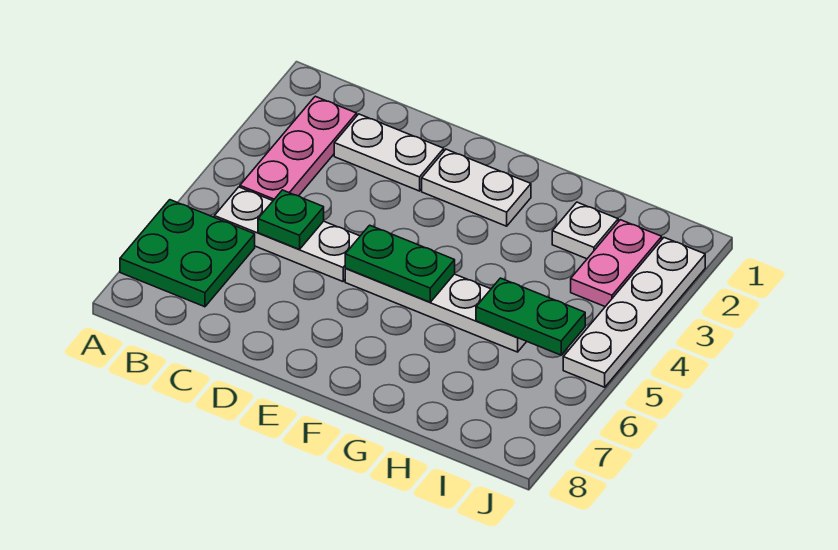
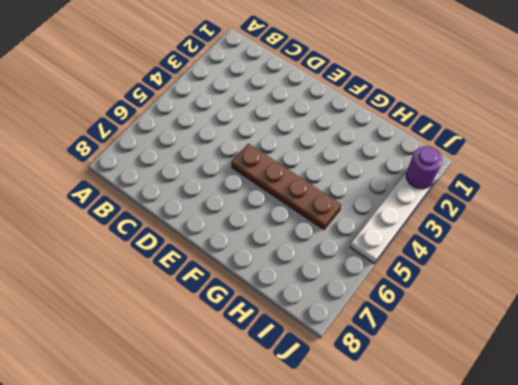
brown plate E5:H5 level 1 -> white plate E5:H5 level 1
purple round brick J2 level 2 -> none
none -> green plate A6:B7 level 1
none -> pink plate B2:B4 level 1
none -> white plate B5:D5 level 1

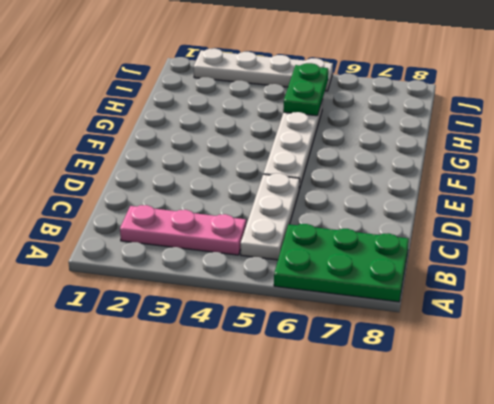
green plate A6:B8 level 1 -> green plate A6:B7 level 1
none -> white plate C2:D2 level 1
none -> white plate E2:F2 level 1
none -> white plate H2 level 1

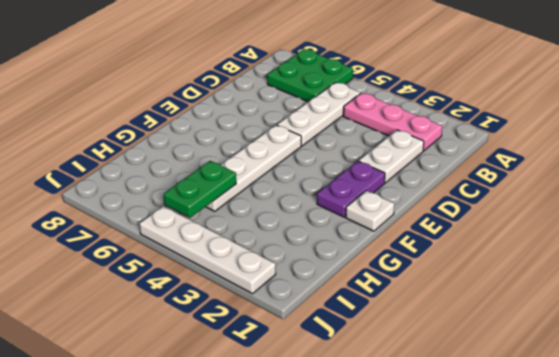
purple plate E2:F2 level 1 -> white plate E2:F2 level 1
white plate F1 level 1 -> white plate H2 level 1
none -> pink plate I2:I3 level 1
none -> green plate C5 level 2
none -> green plate E5:F5 level 2

